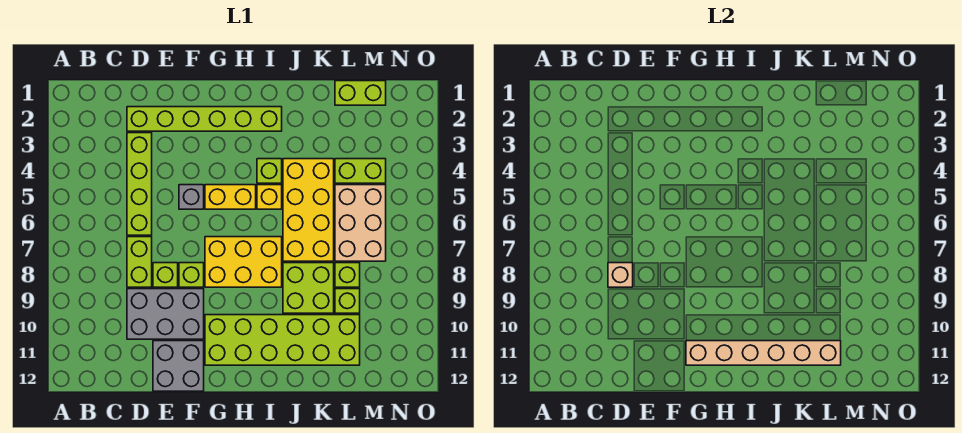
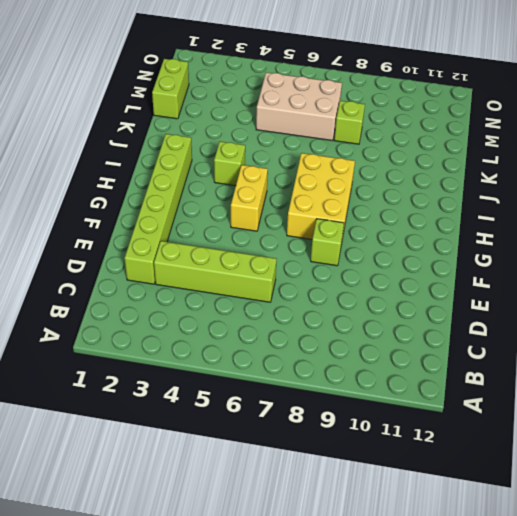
none -> lime brick D7:D8 level 1
none -> grey brick D9:F10 level 1
none -> lime brick E8 level 1

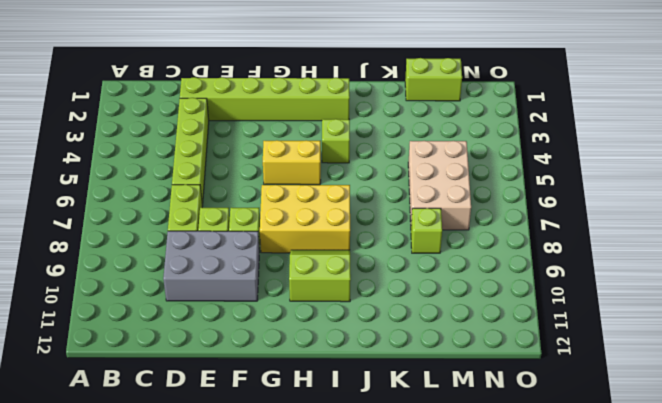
lime slope H9:I10 level 1 top 10 -> lime brick G10:L11 level 1
none -> grey brick E11:F12 level 1
none -> grey brick F5 level 1
none -> yellow brick I5 level 1

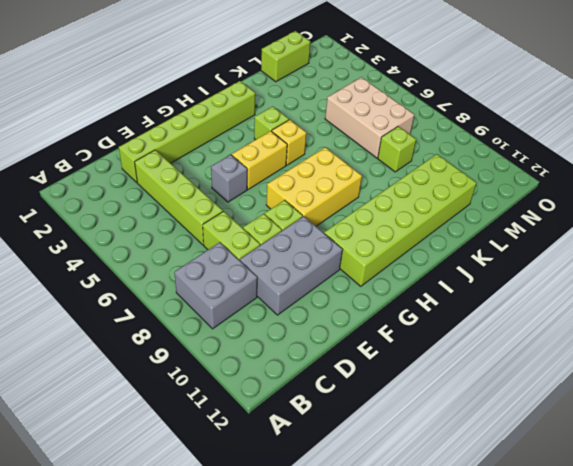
grey brick B8:C9 level 1 -> grey brick E11:F12 level 1
none -> yellow brick J4:K7 level 1
none -> lime brick J8:K9 level 1
none -> lime brick L4:M4 level 1

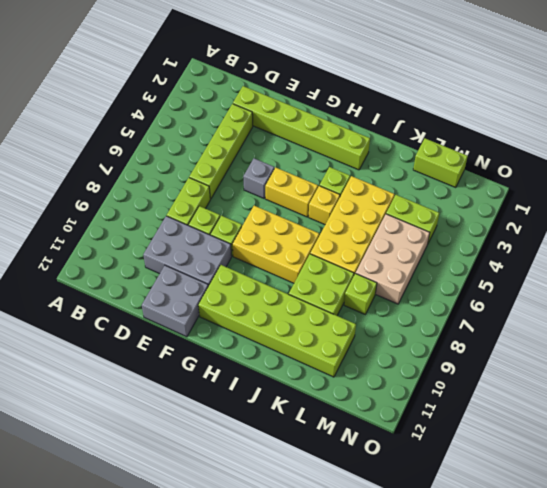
none -> lime brick L9 level 1
none -> tan brick D8 level 2
none -> tan brick G11:L11 level 2

